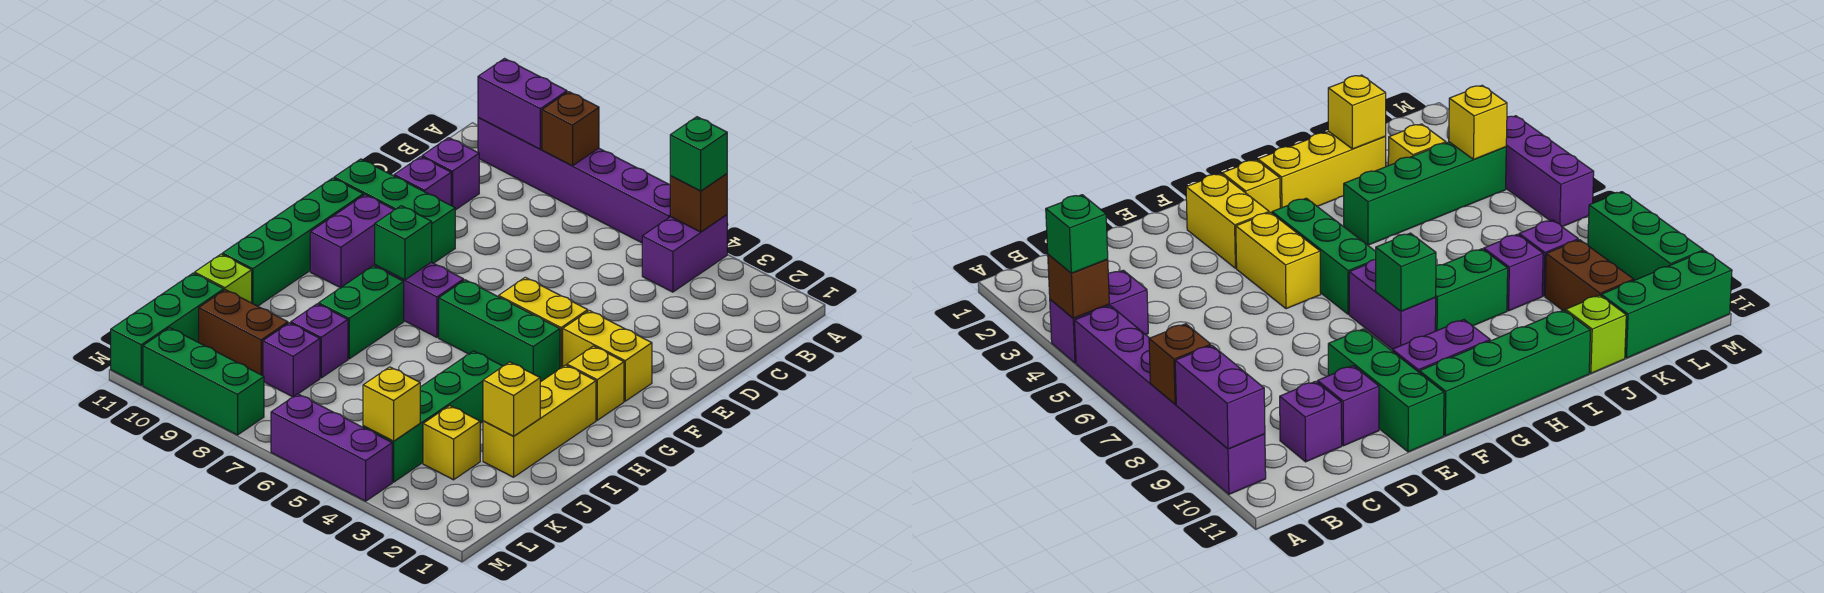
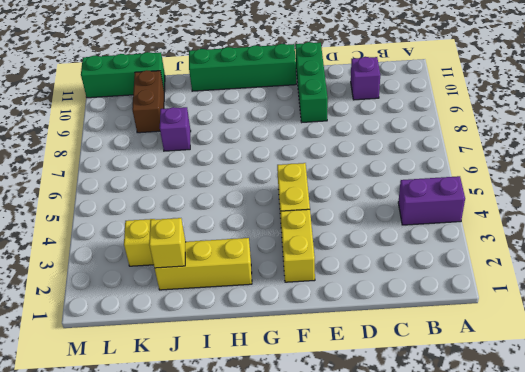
none -> purple brick A5:A10 level 1
none -> purple brick D10 level 1
none -> purple brick F10:G10 level 1
none -> yellow brick G2 level 1

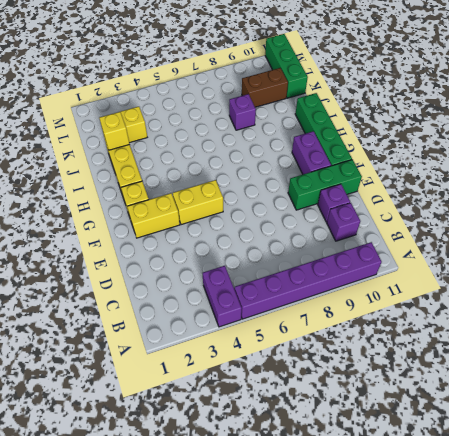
none -> green brick G4:G6 level 1
none -> purple brick G7:G8 level 1
none -> green brick H8:I8 level 1
none -> green brick I4:L4 level 1

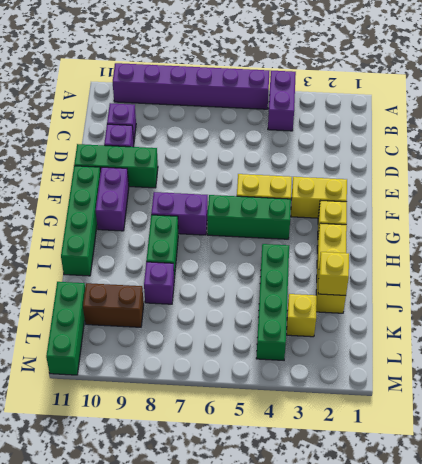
none -> lime brick J11 level 1
none -> purple brick K8 level 1
none -> purple brick M4:M6 level 1
none -> green brick M8:M10 level 1

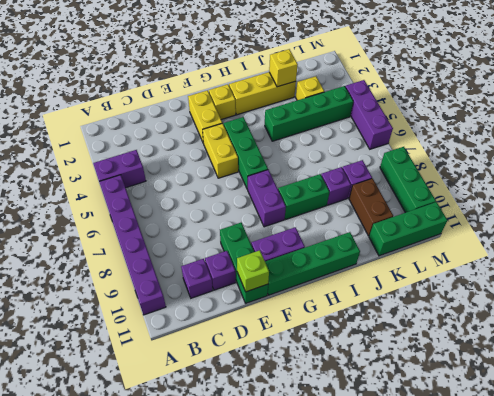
lime brick E11 level 2 -> lime brick J11 level 1
none -> brown brick A4 level 2
none -> brown brick A8 level 2
none -> purple brick A9:A10 level 2
none -> green brick G8 level 2

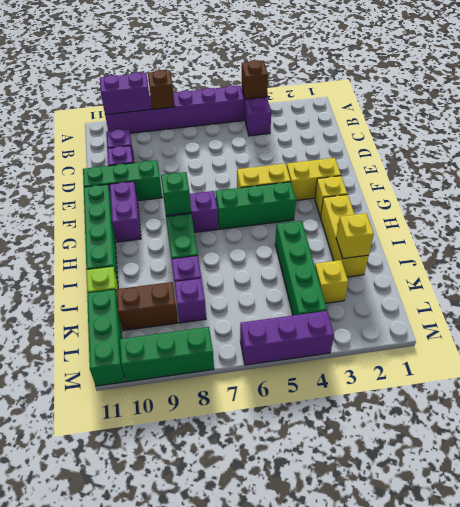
none -> yellow brick L4 level 2
none -> green brick A4 level 3

